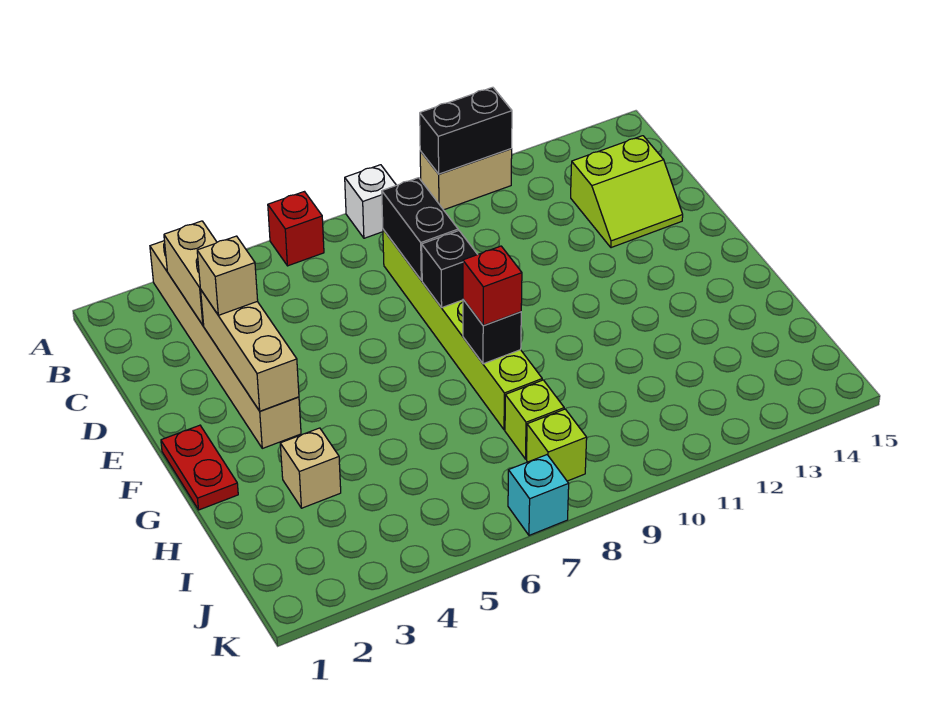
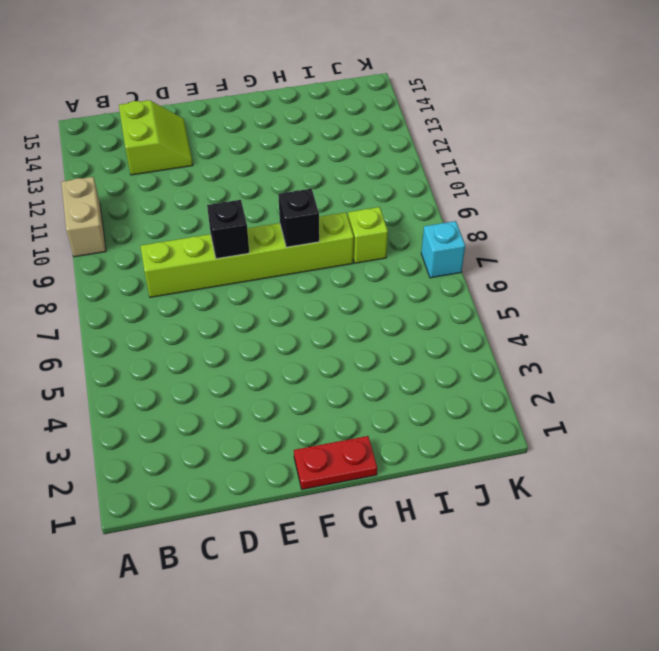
none -> tan brick A3:F3 level 1
none -> red brick A6 level 1
none -> white brick A8 level 1

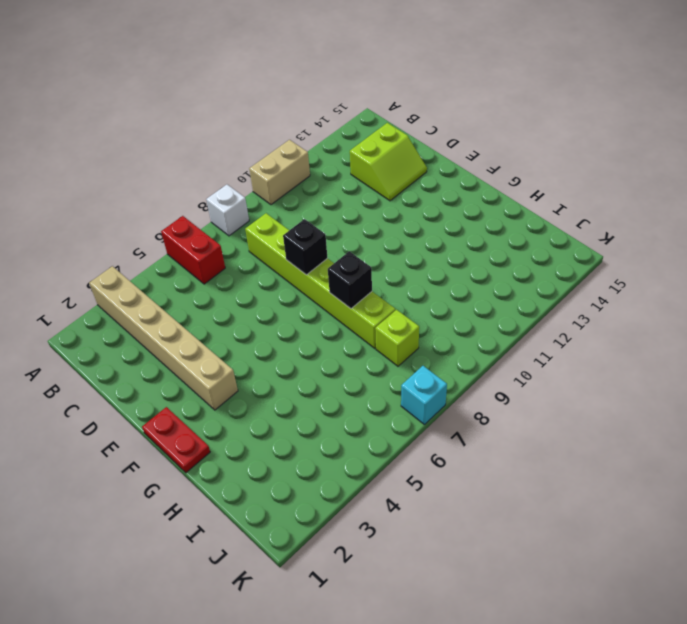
red brick A6:B6 level 1 -> red brick A6 level 1
none -> tan brick H3 level 1
none -> lime brick J8 level 1
none -> black brick A10:A11 level 2

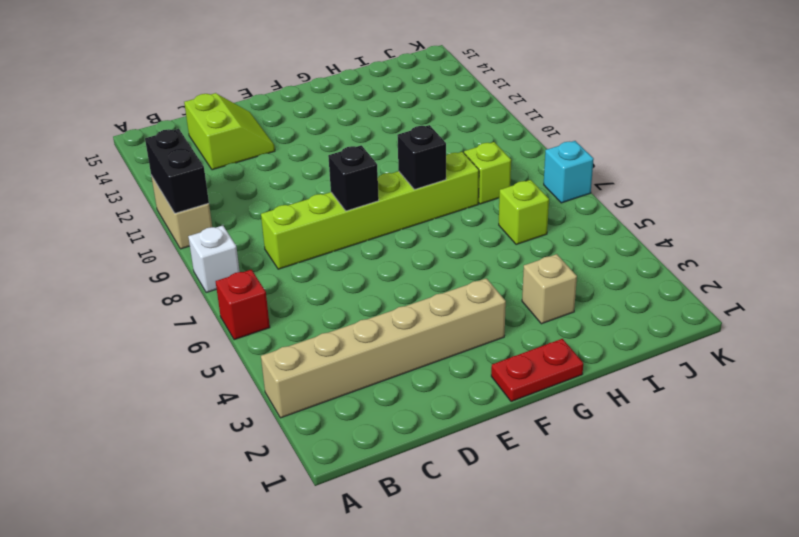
lime brick I6 level 1 -> lime brick J8 level 1
none -> tan brick B3:C3 level 2
none -> black brick C8:D8 level 2
none -> tan brick D3:F3 level 2

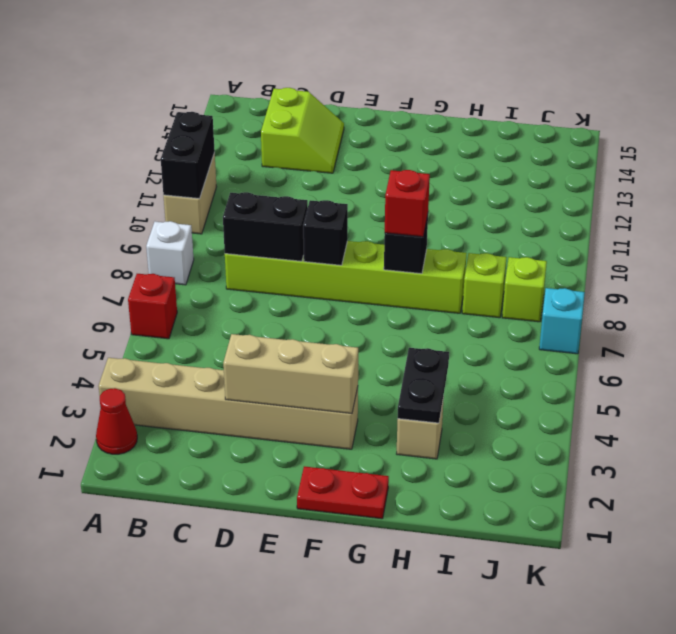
red cone A2 level 1 -> none
black plate H3:H4 level 2 -> none
none -> tan brick B3:C3 level 2
none -> tan brick D3 level 3

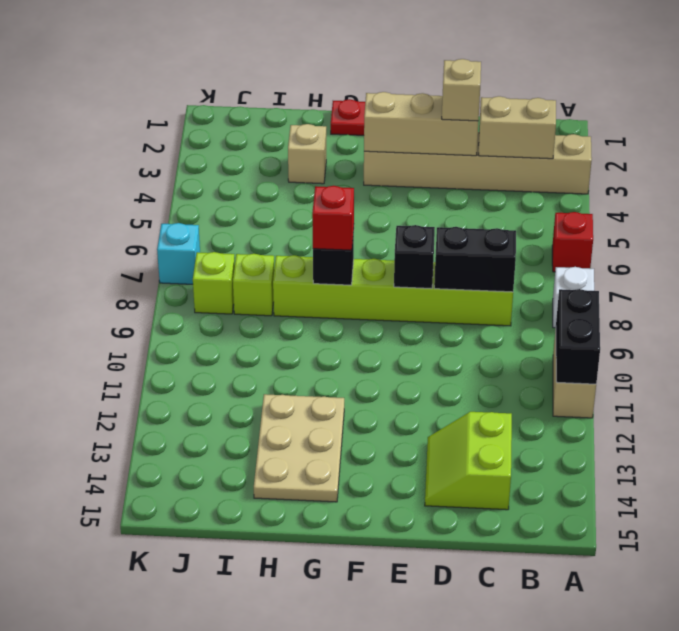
tan plate G12:H14 level 1 -> none

